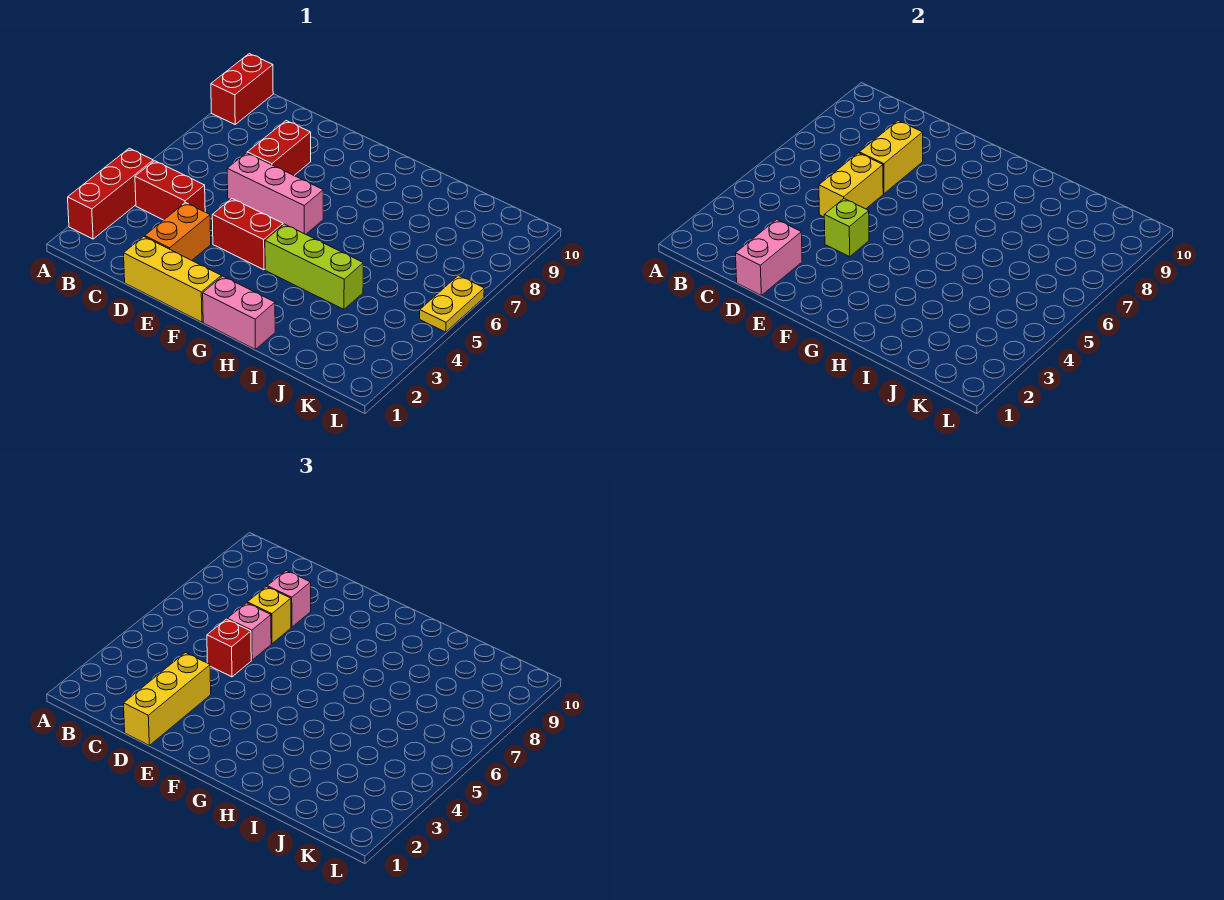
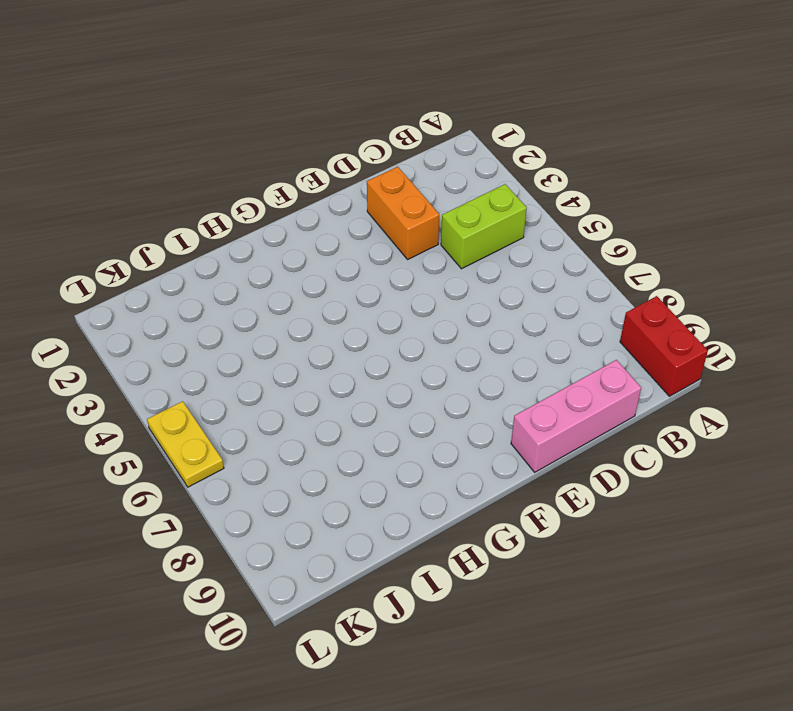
lime brick B4:C4 level 1 -> red brick B4:C4 level 1
pink brick C10:E10 level 1 -> pink brick D6:F6 level 1
none -> red brick A2:A4 level 1
none -> yellow brick D1:F1 level 1
none -> red brick D7:D8 level 1

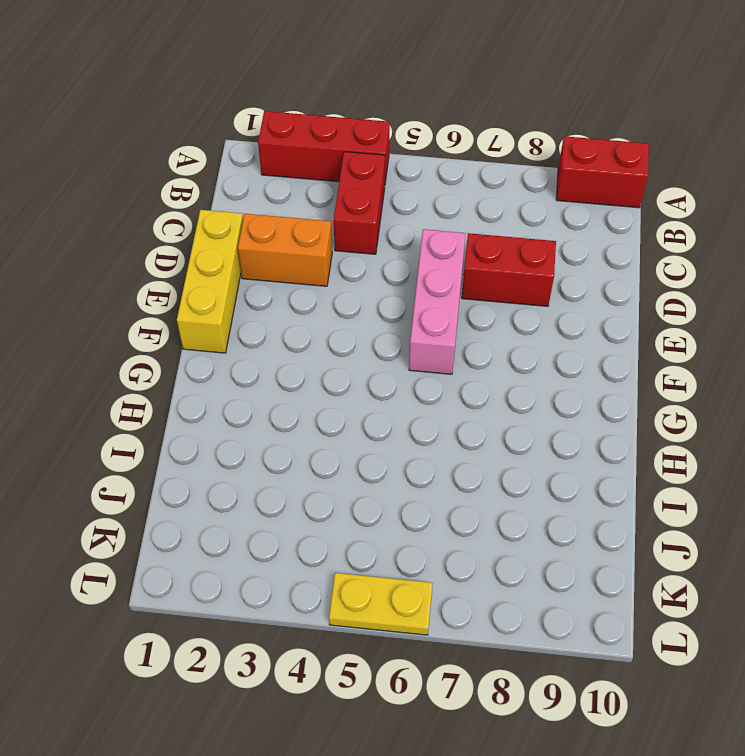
none -> red brick E4:F4 level 1
none -> pink brick G1:H1 level 1
none -> lime brick G4:I4 level 1

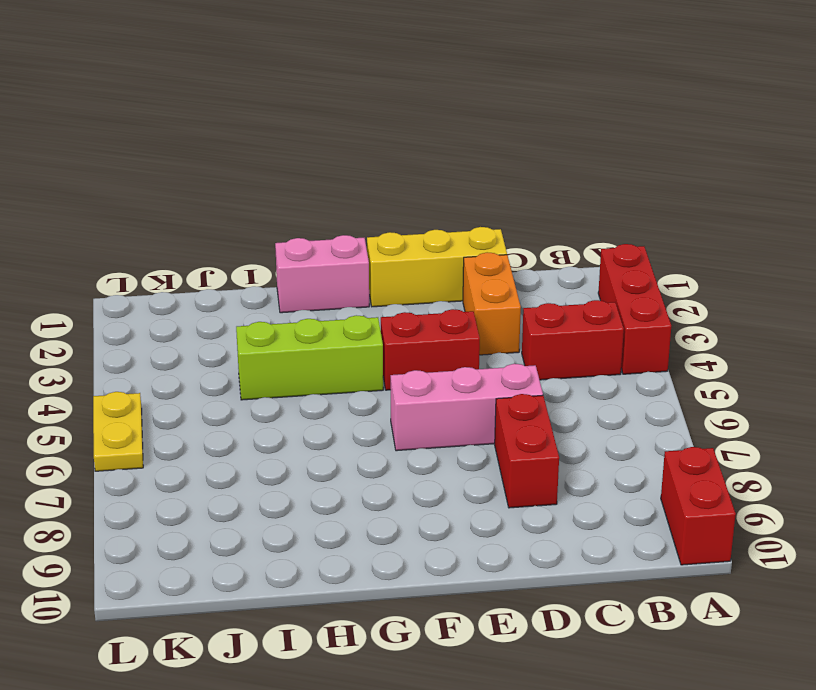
none -> pink brick D1:D2 level 2
none -> yellow brick D5:D6 level 2
none -> yellow brick D7:D8 level 2

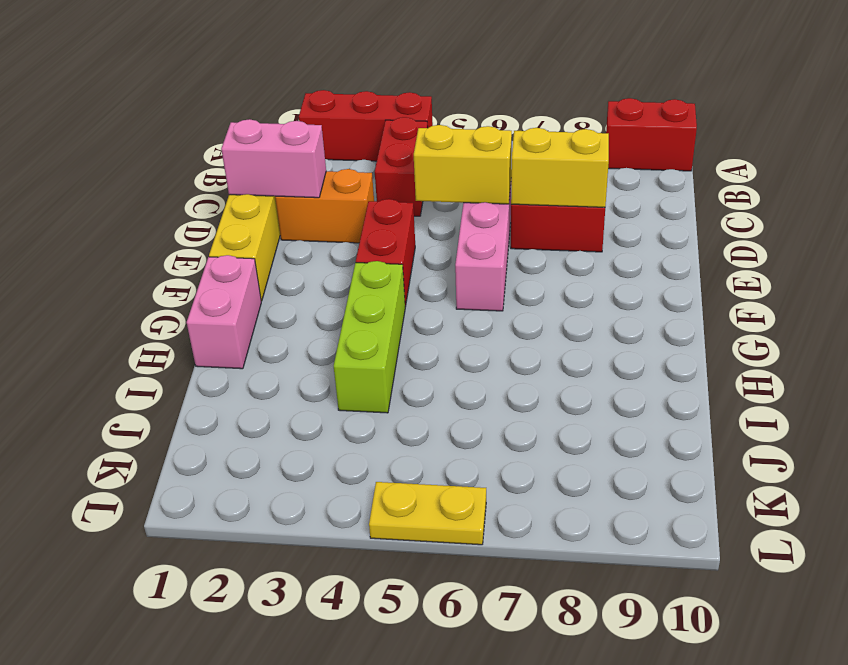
none -> lime brick E4 level 2
none -> yellow brick D1:D3 level 3
none -> red brick D5 level 3

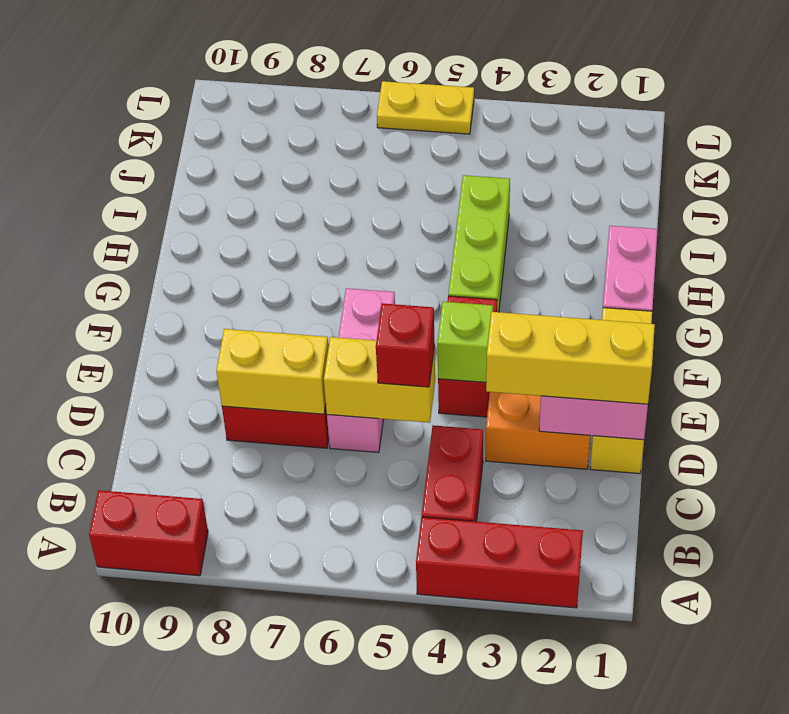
none -> pink brick D6 level 3
none -> yellow brick D7 level 3
none -> pink brick D8 level 3

